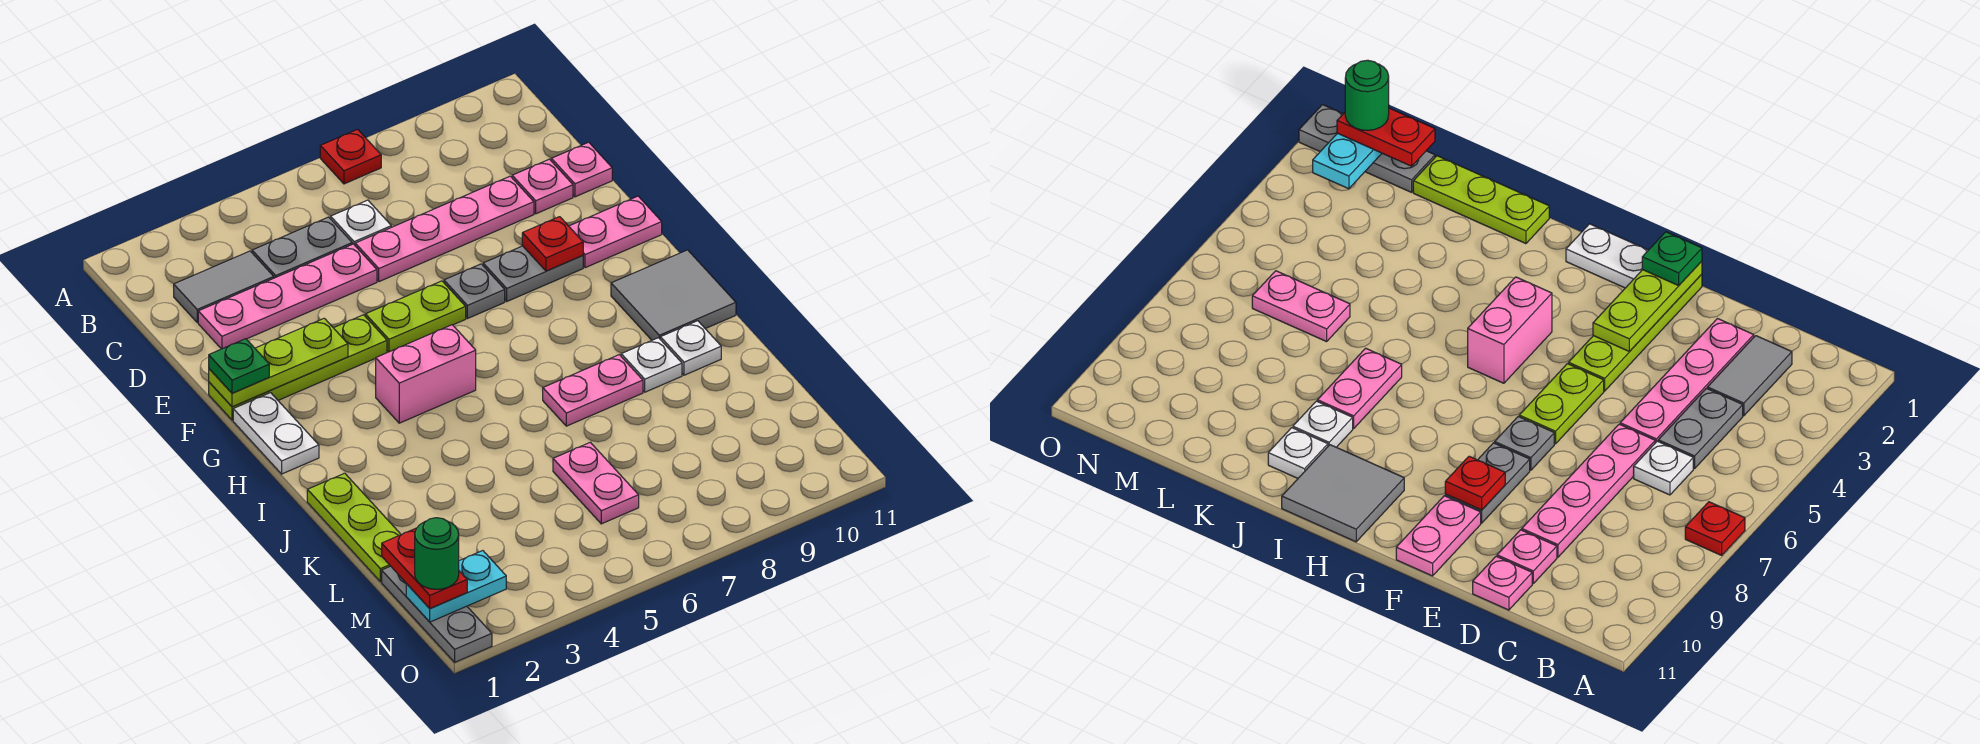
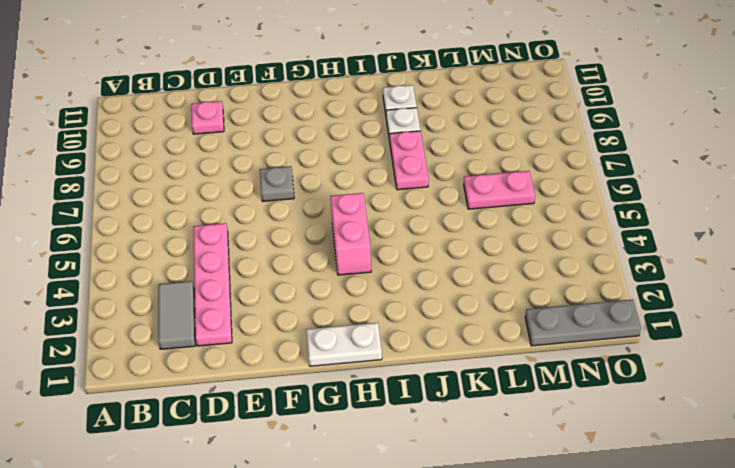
none -> red plate A7 level 1
none -> grey plate C4:C5 level 1
none -> white plate C6 level 1

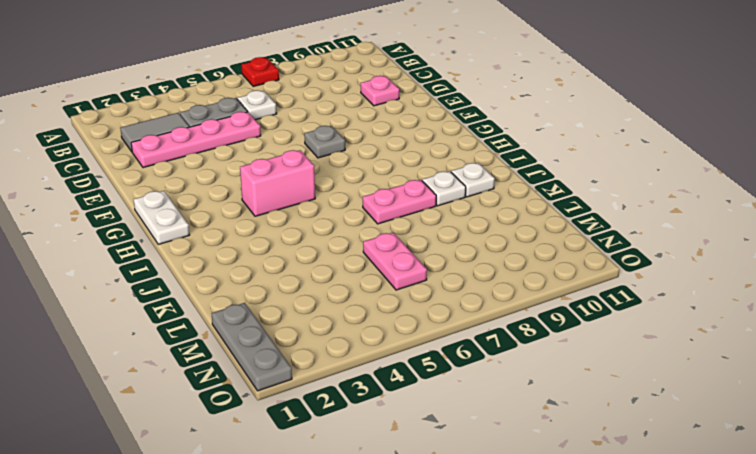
none -> pink plate D6:D9 level 1
none -> pink plate D11 level 1
none -> lime plate F1:F4 level 1

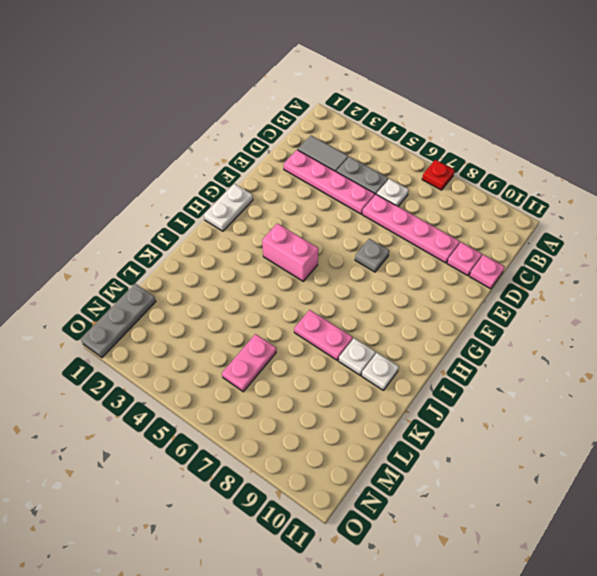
none -> lime plate F1:F4 level 1
none -> lime plate F5:F6 level 1
none -> grey plate F8:F9 level 1

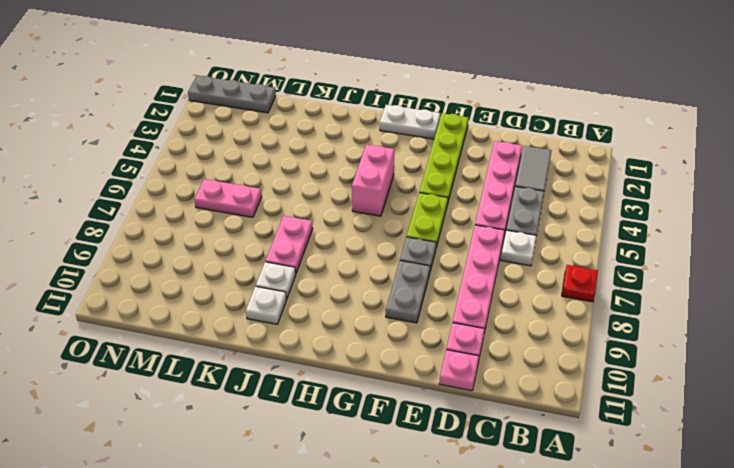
none -> pink plate F10:F11 level 1
none -> grey tile H10:I11 level 1
none -> lime plate J1:L1 level 1

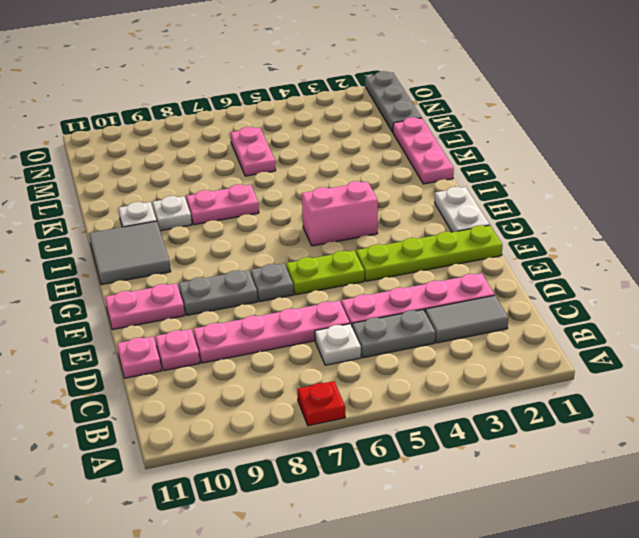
pink plate J1:L1 level 1 -> lime plate J1:L1 level 1
none -> lime plate F1:F3 level 2
none -> red plate F9 level 2
none -> cyan plate N1:N2 level 2

